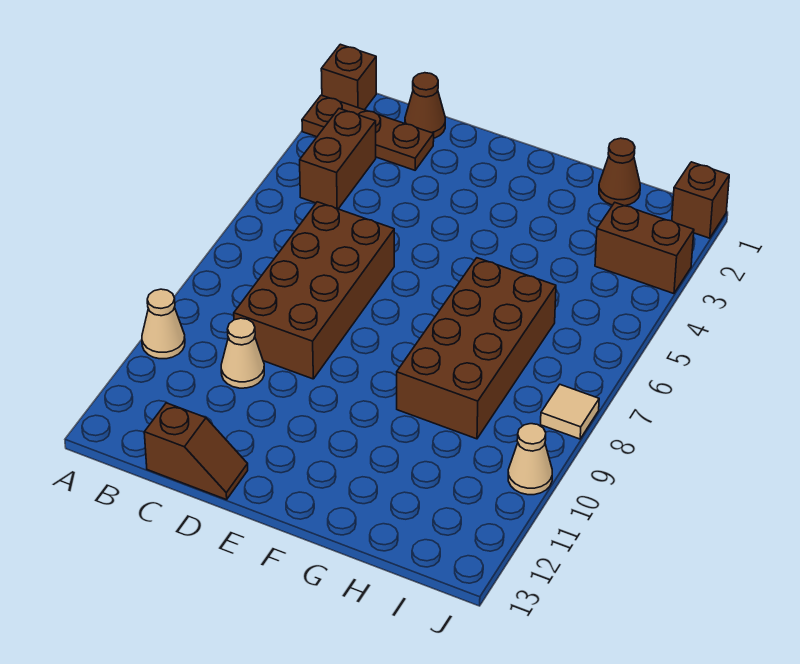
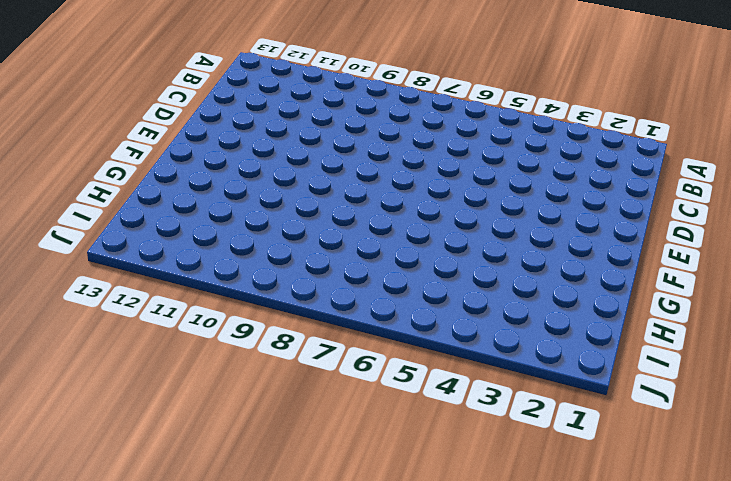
none -> brown brick A1 level 1
none -> brown plate A2:C2 level 1
none -> tan cone A10 level 1

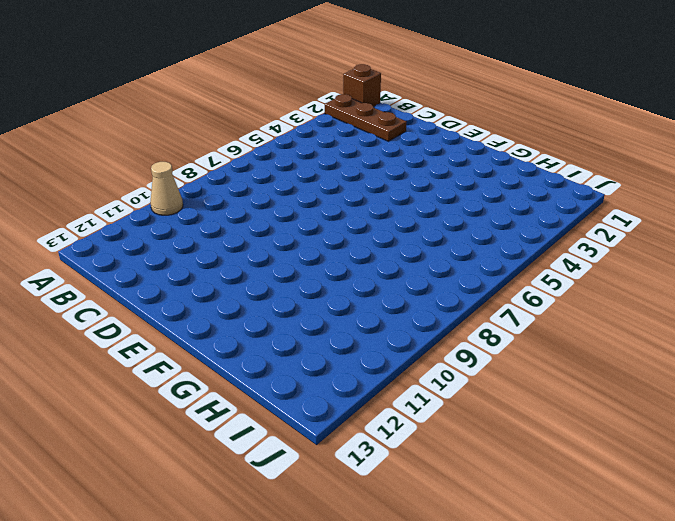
none -> brown brick B3:B4 level 1
none -> brown cone C1 level 1
none -> brown brick C6:D9 level 1

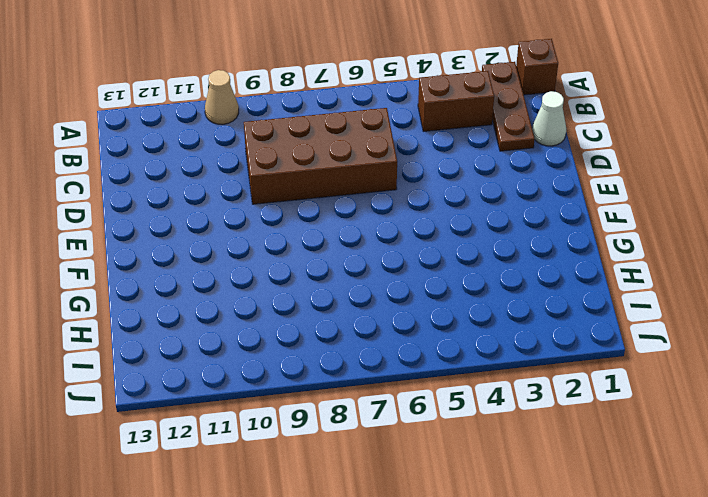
white cone C1 level 1 -> brown cone C1 level 1
none -> tan cone C10 level 1
none -> brown slope C13:D13 level 1 top C
none -> brown brick G6:H9 level 1

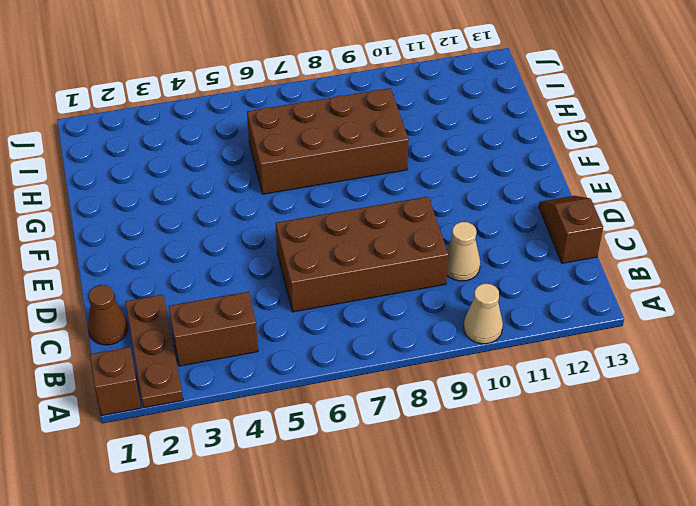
none -> brown cone H1 level 1
none -> brown brick I3:J3 level 1
none -> brown brick J1 level 1

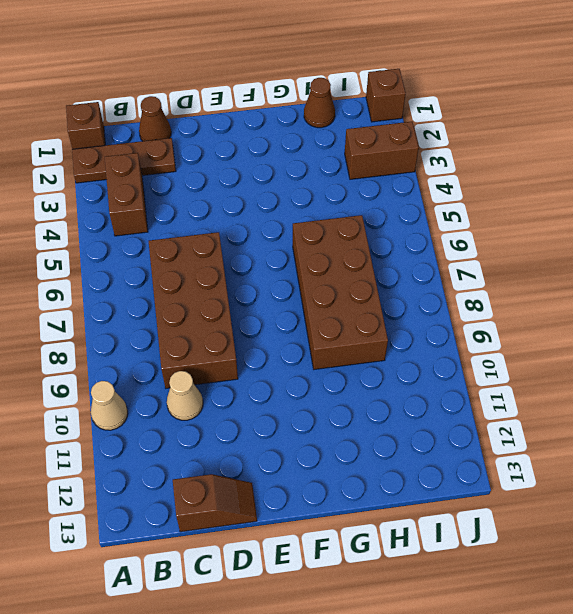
none -> tan tile J8 level 1
none -> tan cone J10 level 1

